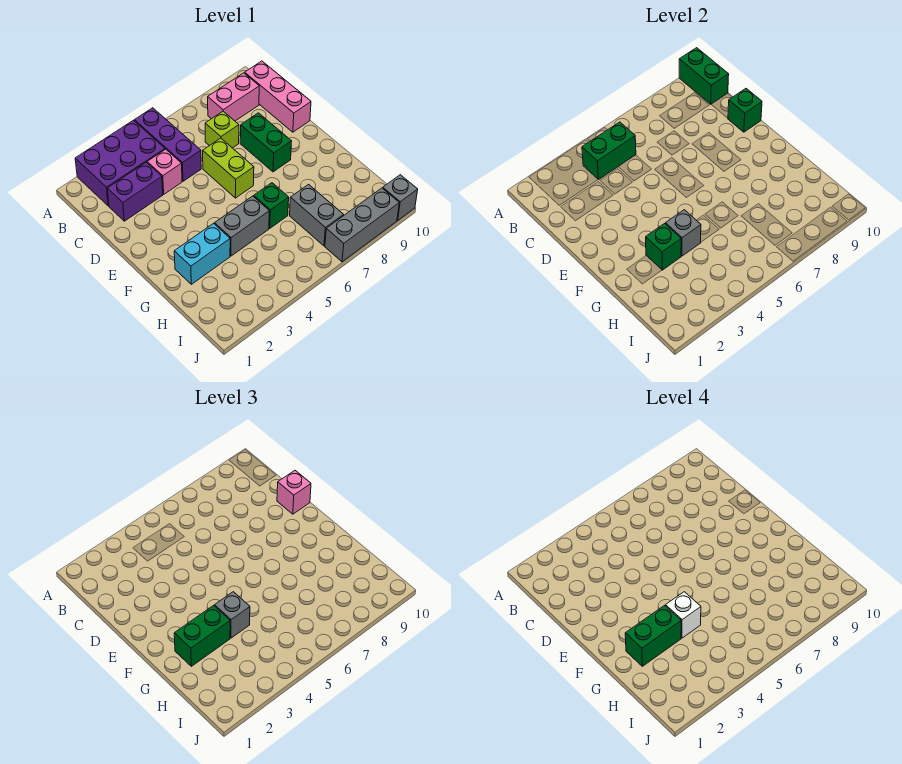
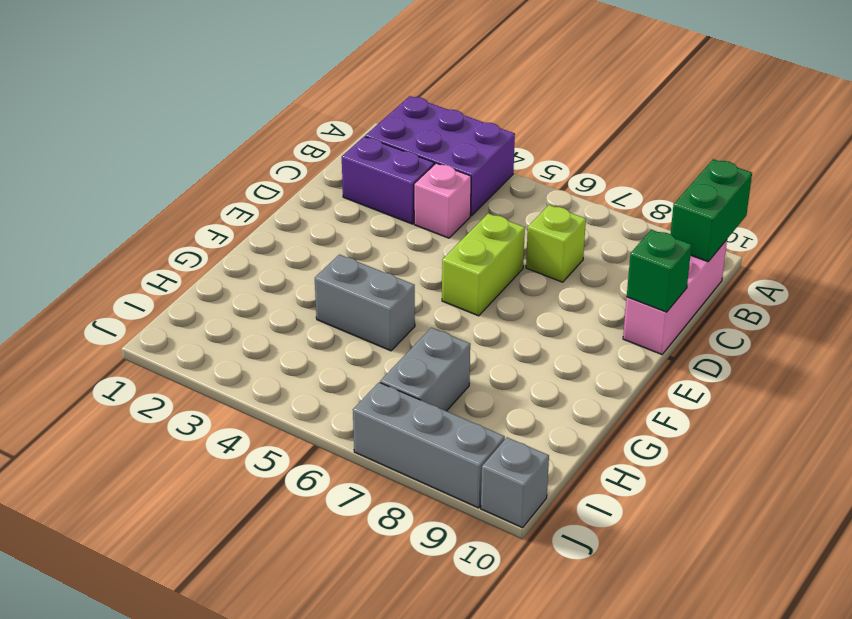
none -> purple brick A5:C5 level 1
none -> pink brick B8:B9 level 1
none -> green brick D8:E8 level 1

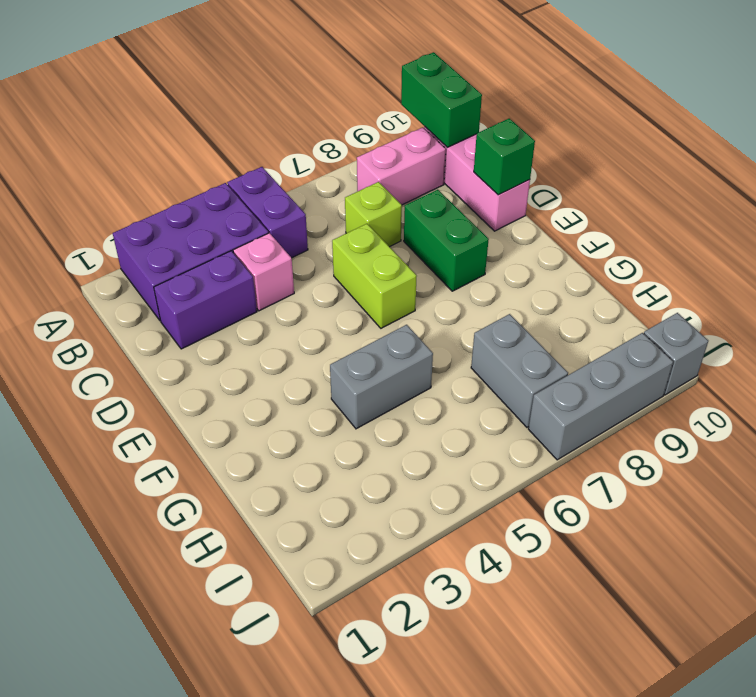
purple brick A5:B5 level 1 -> purple brick A5:C5 level 1
none -> cyan brick G2:G3 level 1
none -> green brick G6 level 1
none -> green brick B4:B5 level 2

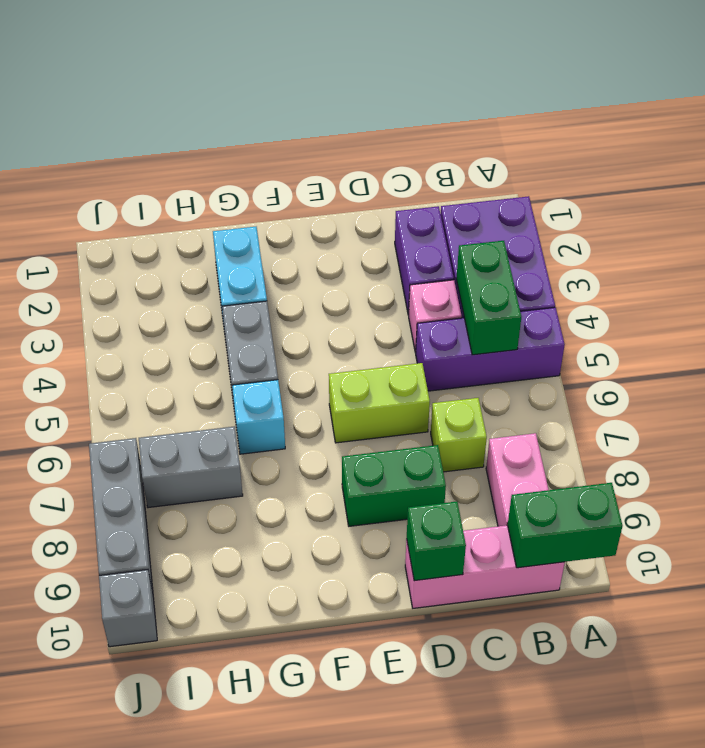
cyan brick G6 level 1 -> green brick G6 level 1
none -> green brick G3 level 2
none -> grey brick G4 level 2
none -> pink brick D10 level 3

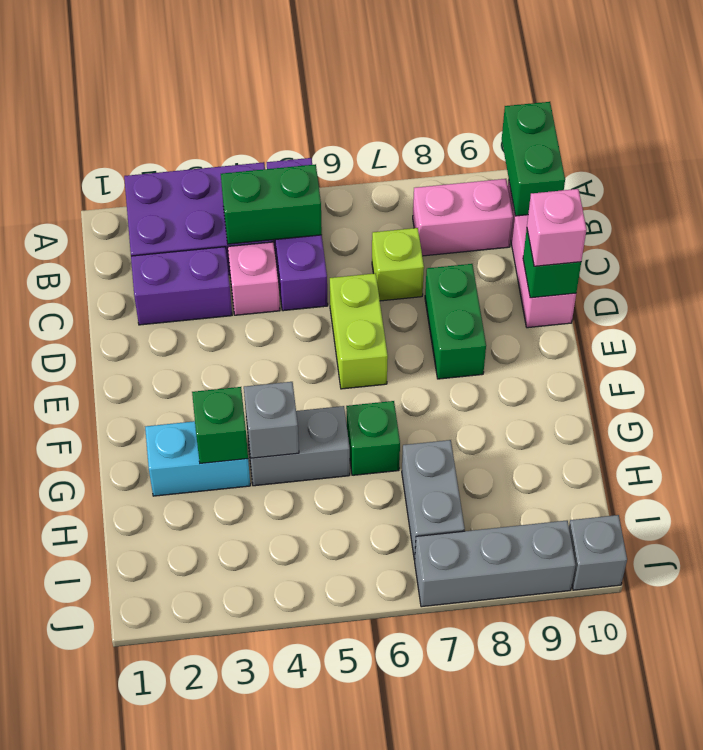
none -> green brick G2:G3 level 3
none -> grey brick G4 level 3
none -> green brick G2:G3 level 4

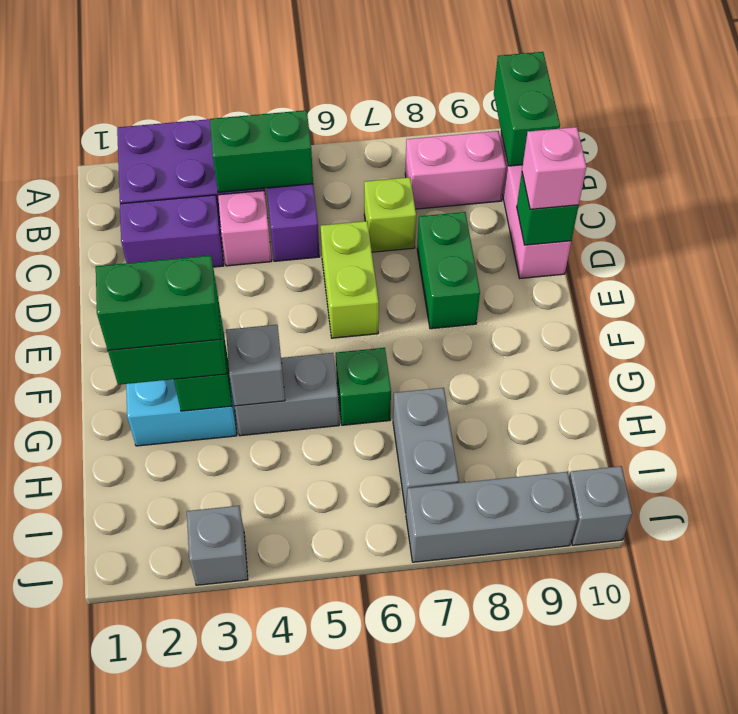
grey brick J3 level 1 -> grey brick G4 level 3
none -> white brick G4 level 4

